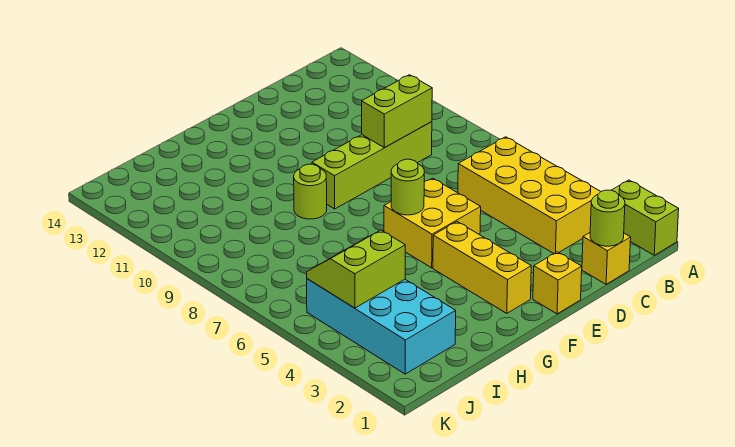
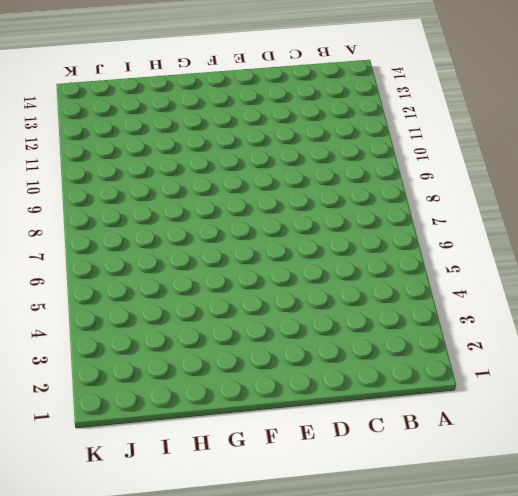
none -> lime brick A1:A2 level 1
none -> yellow brick B3:C6 level 1
none -> yellow brick C1 level 1

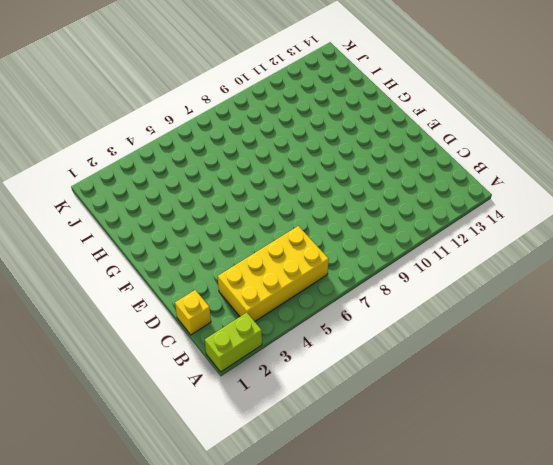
none -> lime brick C9:F9 level 1
none -> yellow brick E1 level 1
none -> yellow brick E5:F6 level 1

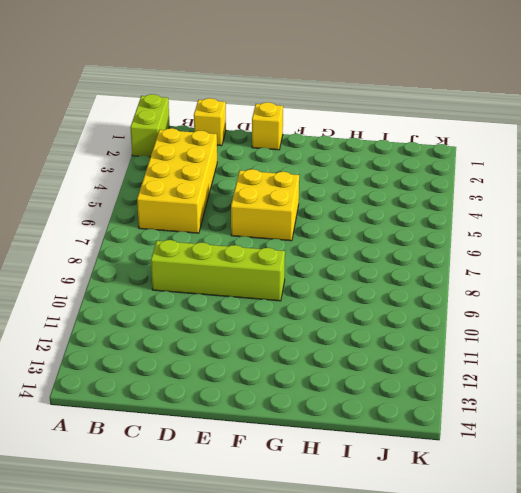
none -> yellow brick F2:F4 level 1
none -> lime round brick G9 level 1
none -> cyan brick I2:J5 level 1

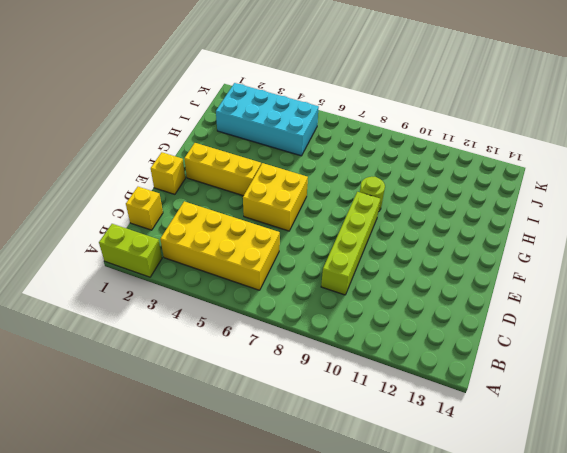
none -> lime round brick C1 level 2
none -> lime brick C9:D9 level 2
none -> lime round brick F6 level 2

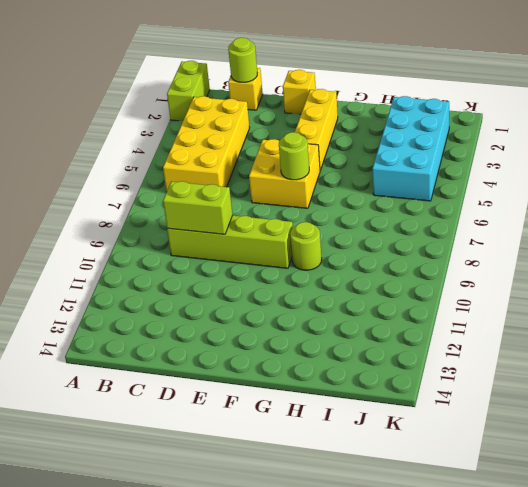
none -> lime slope I4:J5 level 2 top 4

